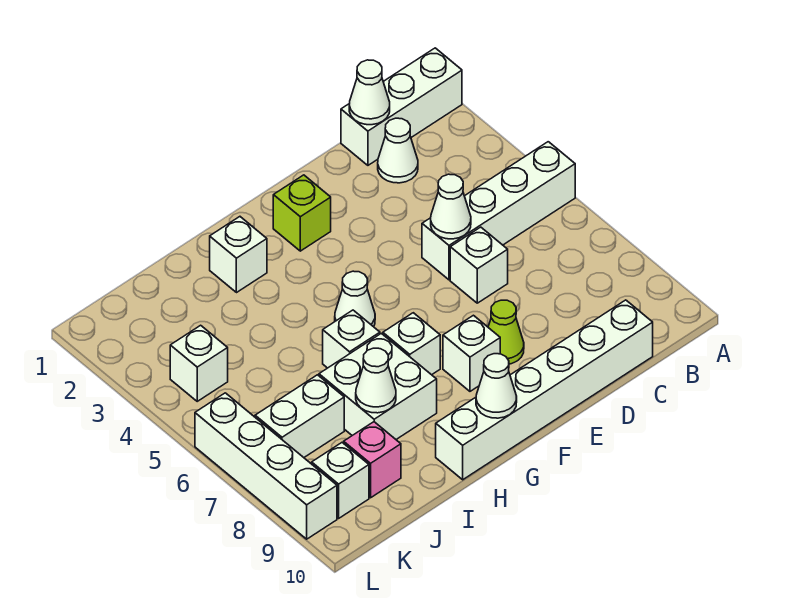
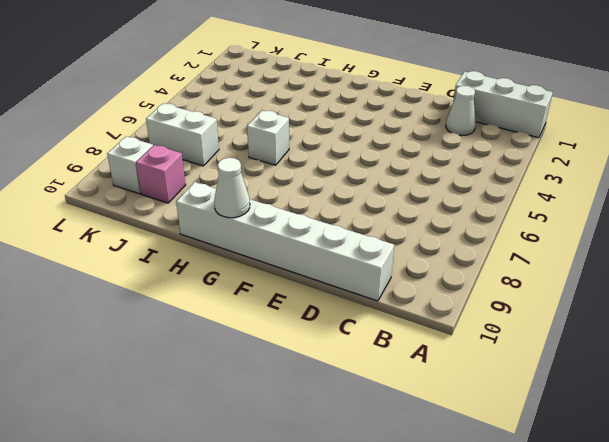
none -> white brick A5:D5 level 1
none -> white brick D6 level 1
none -> lime cone E8 level 1

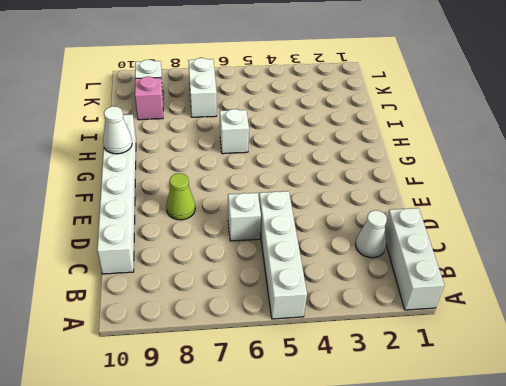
none -> lime brick F2 level 1
none -> white brick F8 level 1
none -> white cone G5 level 1

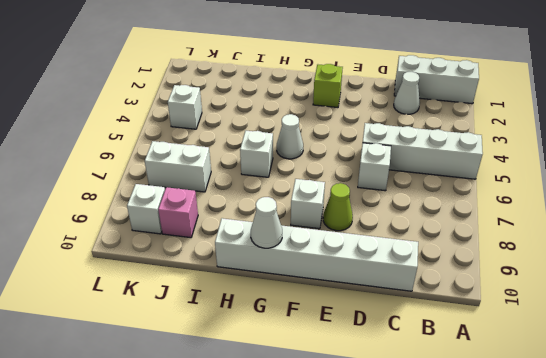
none -> white brick G7 level 1
none -> white brick H2 level 1
none -> white brick H7:I8 level 1

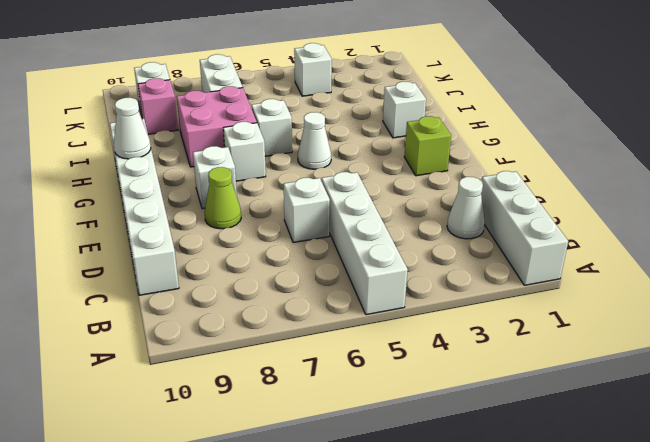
pink brick H7:I8 level 1 -> white brick H7:I8 level 1
none -> white brick L6:L9 level 1
none -> white cone C1 level 2
none -> white cone D5 level 2

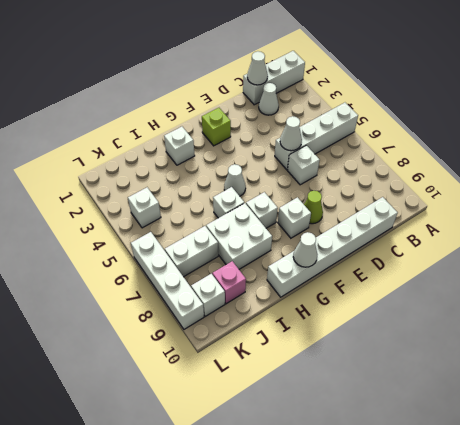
none -> white cone I8 level 2

